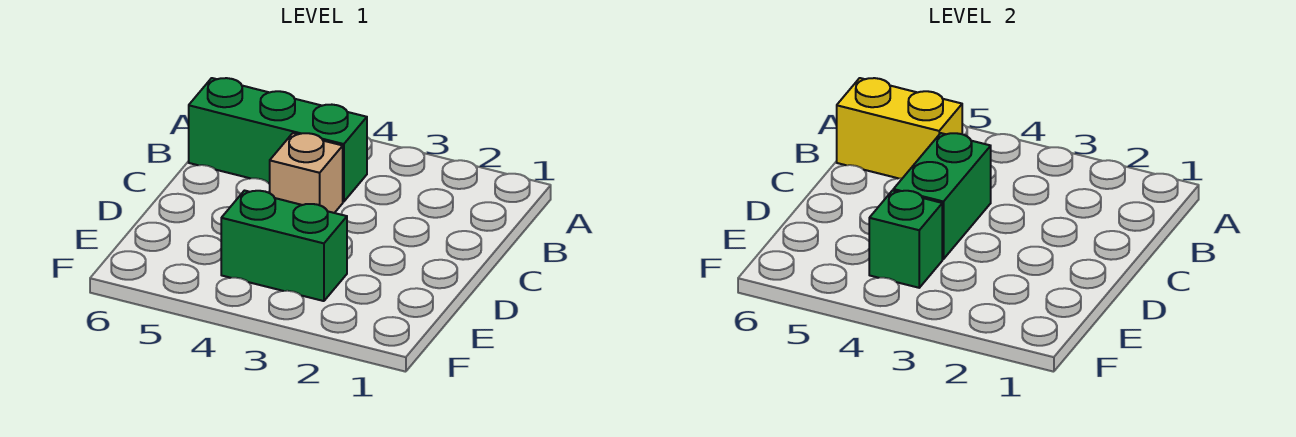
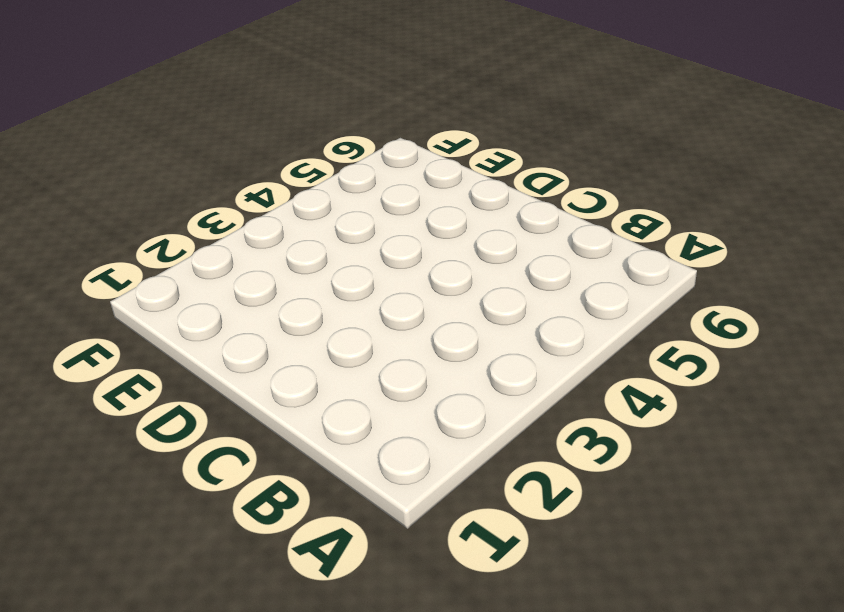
none -> green brick B4:B6 level 1
none -> tan brick C4 level 1

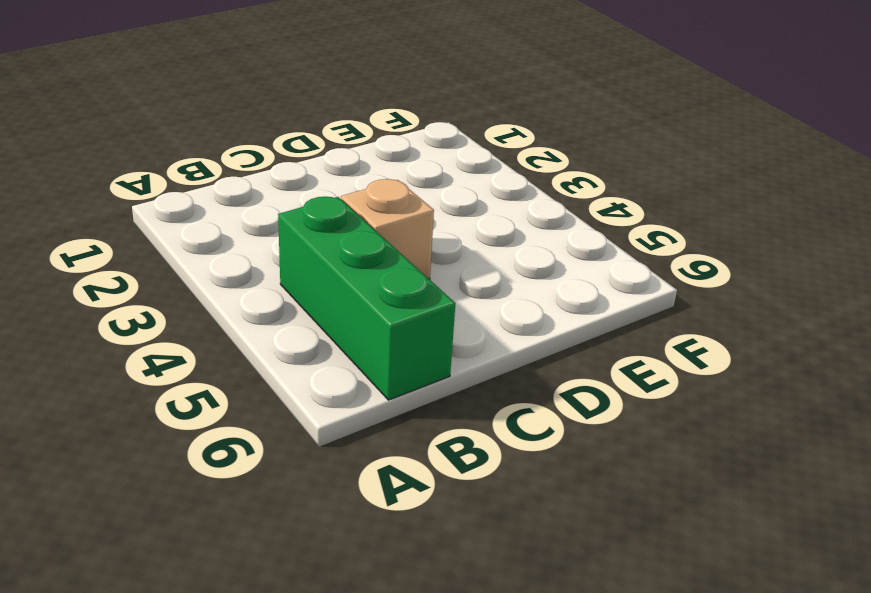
none -> green brick E3:E4 level 1
none -> yellow brick B5:B6 level 2

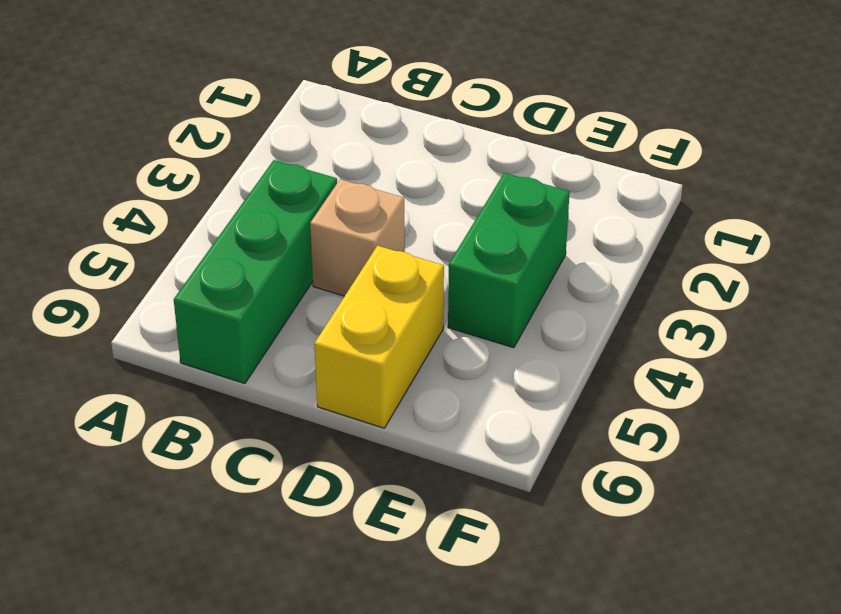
yellow brick D5:D6 level 1 -> yellow brick B5:B6 level 2
none -> green brick C4:D4 level 2
none -> green brick E4 level 2

